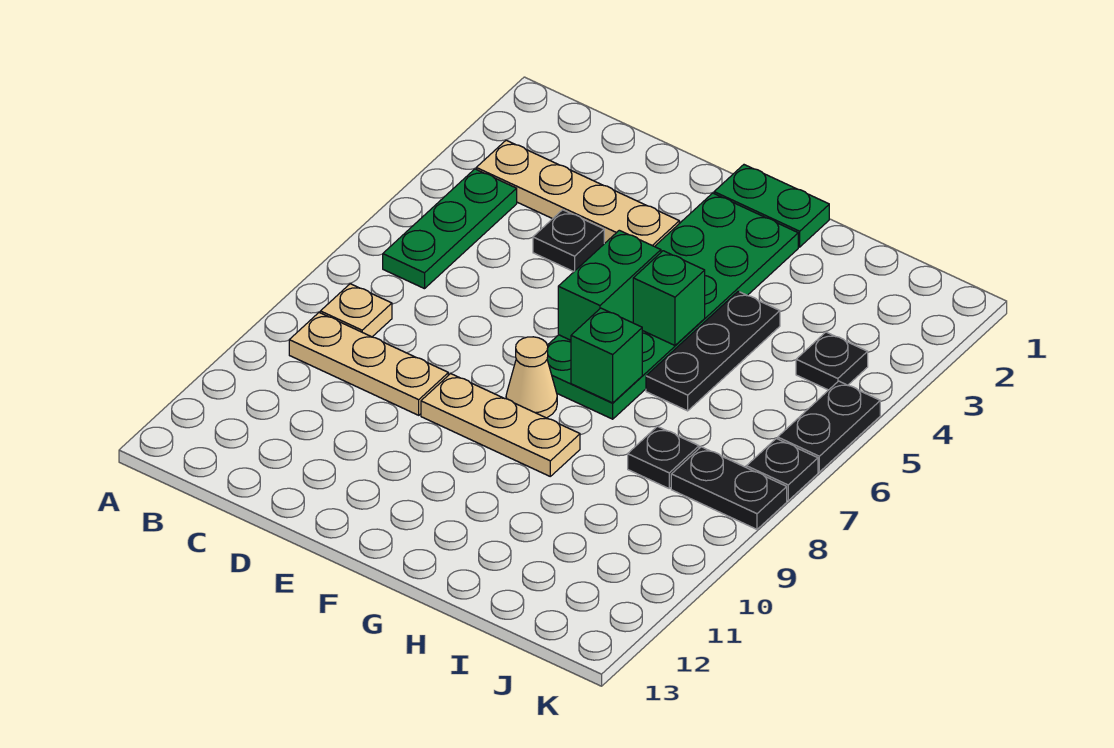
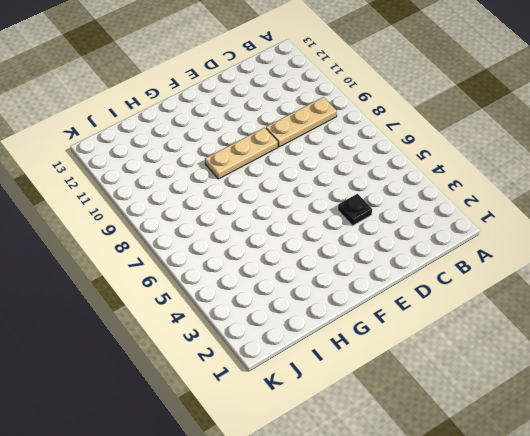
none -> tan plate B3:E3 level 1
none -> green plate B4:B6 level 1
none -> tan plate B8 level 1

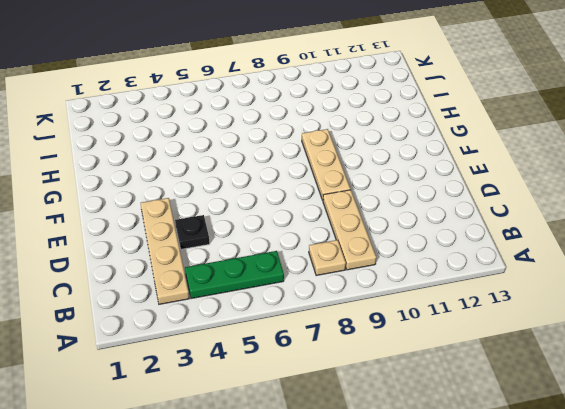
none -> green plate F1:G1 level 1
none -> green plate F2:G7 level 1
none -> tan cone F8 level 1

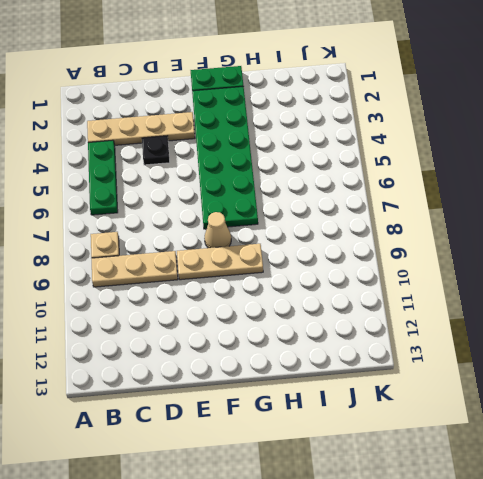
none -> black plate H4:H6 level 1
none -> black plate I8 level 1
none -> black plate J4 level 1

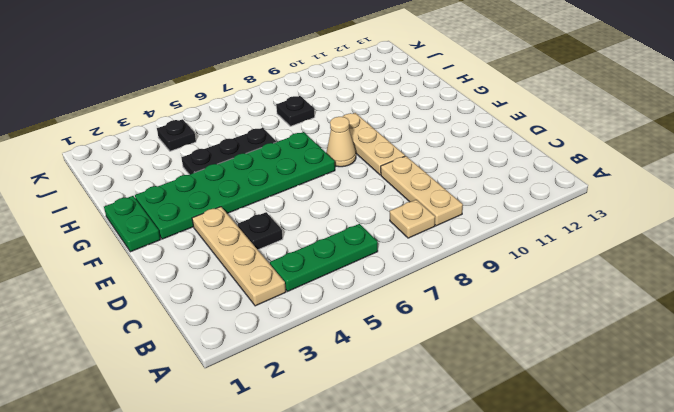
none -> black plate J8:K8 level 1
none -> black plate K5:K6 level 1
none -> black plate K7 level 1

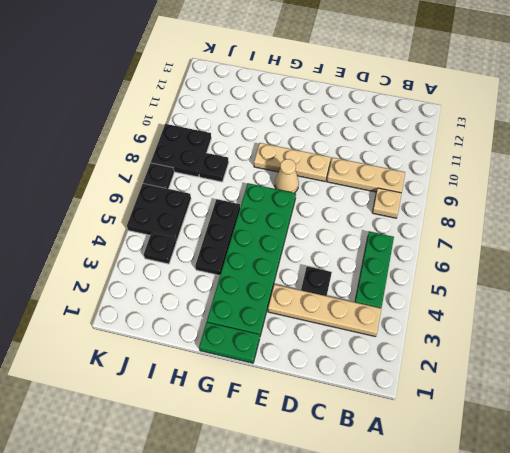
black plate J5:K6 level 1 -> black plate K5:K6 level 1
black plate J8:K9 level 1 -> black plate J8:K8 level 1
none -> green brick F5:F6 level 2
none -> green brick G5 level 2
none -> green brick G7 level 2

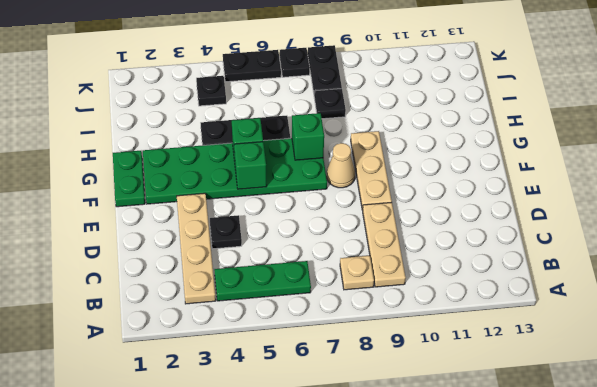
green brick F5 level 2 -> green brick F5:F6 level 2

